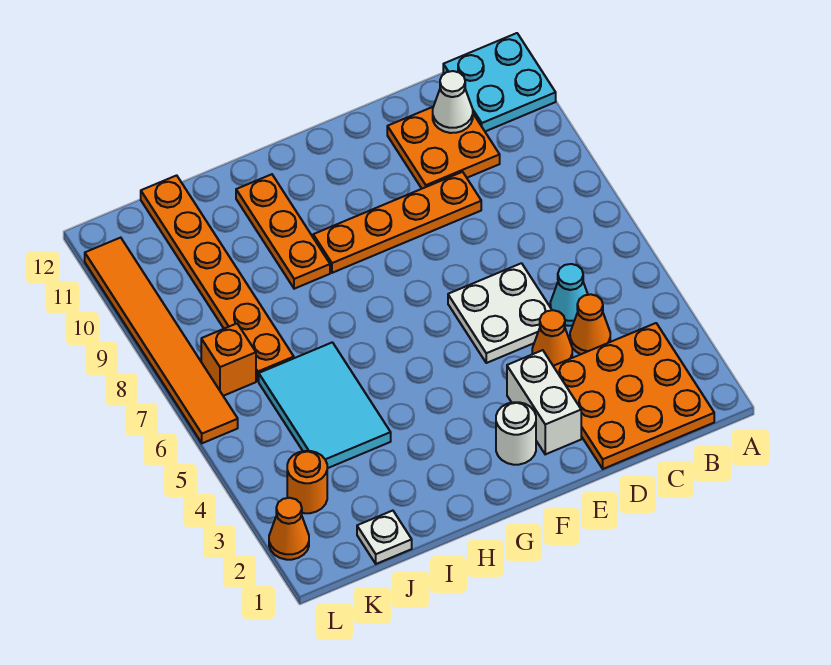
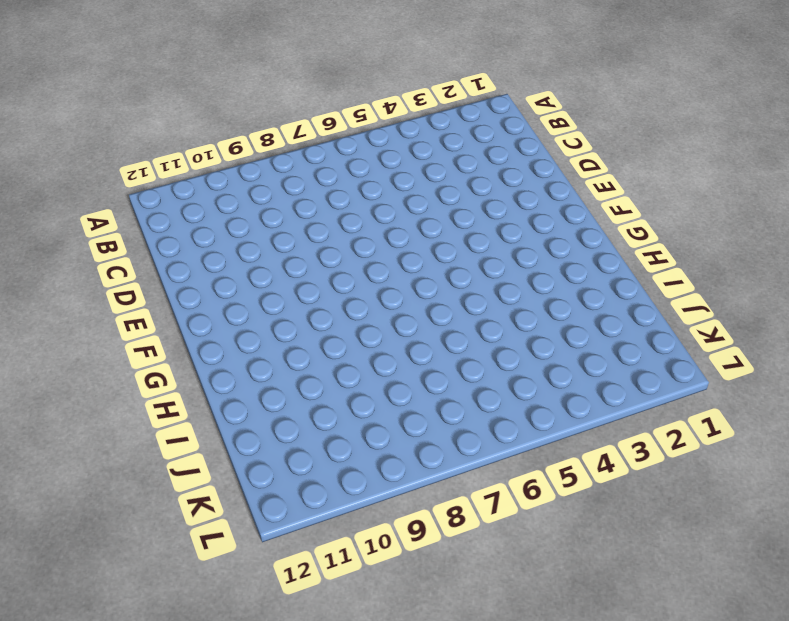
none -> cyan plate A11:B12 level 1
none -> orange plate B1:D3 level 1
none -> orange cone C4 level 1

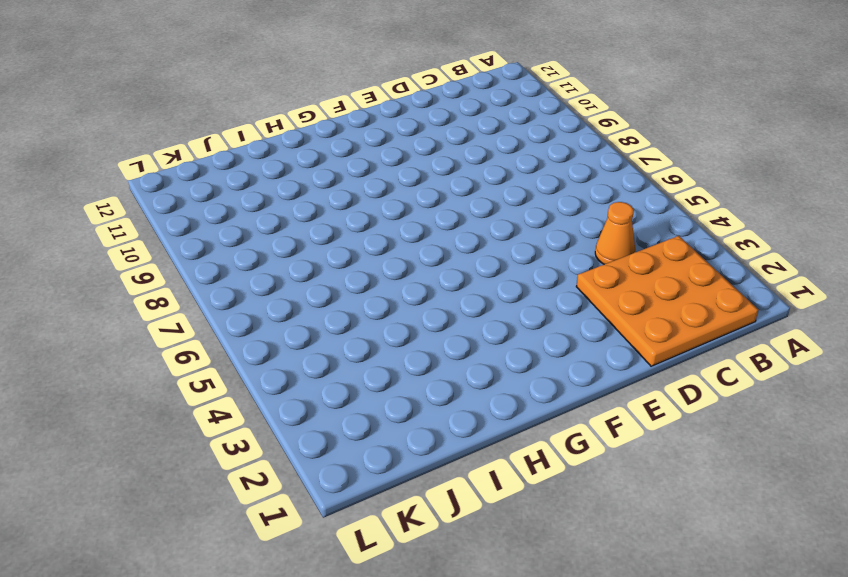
none -> cyan plate A11:B12 level 1
none -> cyan cone C5 level 1
none -> orange plate C10:D11 level 1

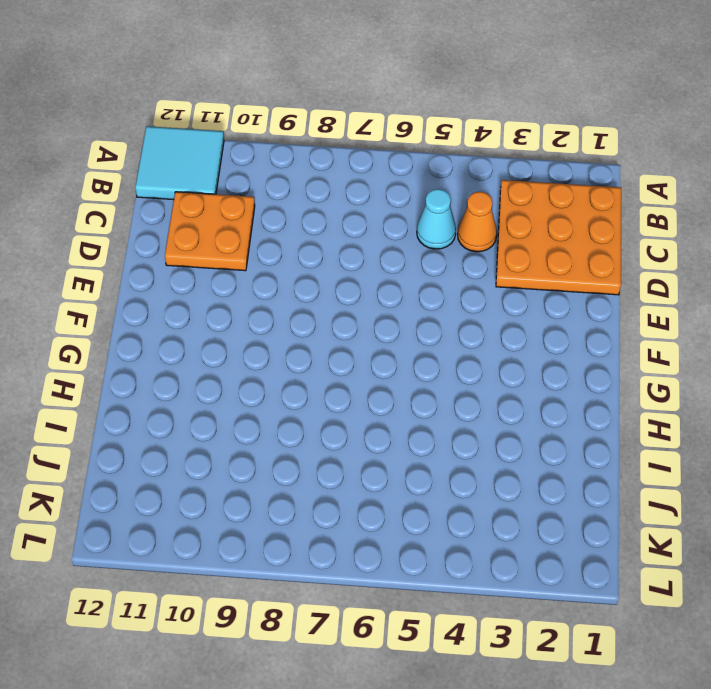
cyan tile A11:B12 level 1 -> cyan plate A11:B12 level 1
none -> orange cone D4 level 1
none -> white plate D5:E6 level 1
none -> orange plate D9:G9 level 1

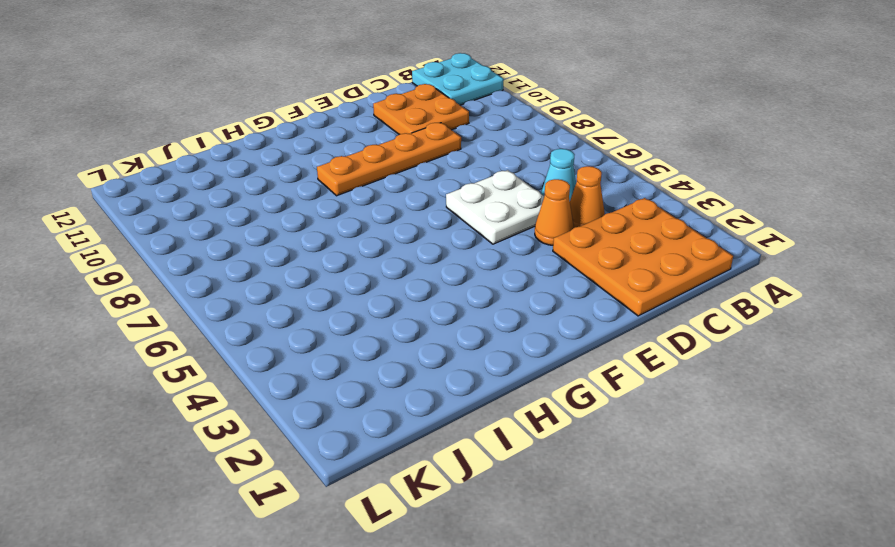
none -> white brick E2:E3 level 1
none -> white round brick F2 level 1
none -> orange plate H9:H11 level 1

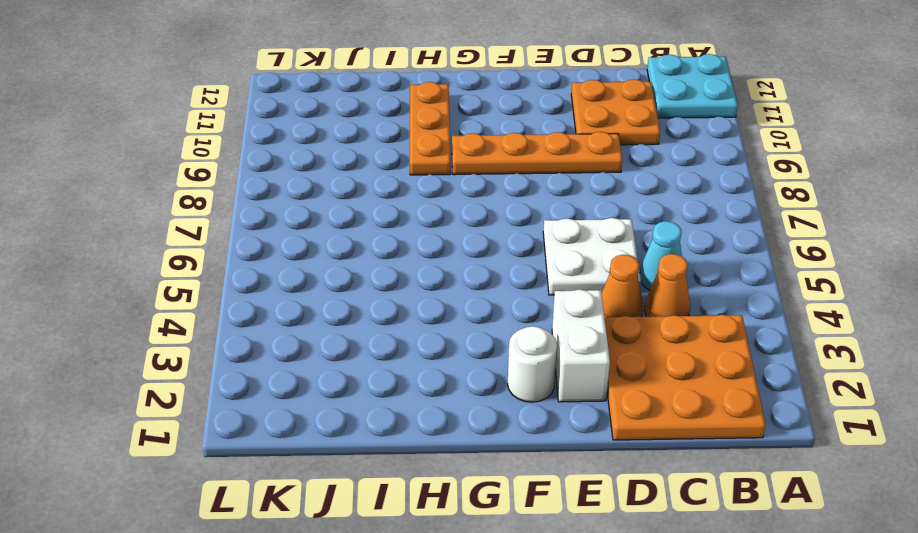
none -> cyan tile I4:J6 level 1
none -> white plate J1 level 1
none -> orange plate J7:J12 level 1

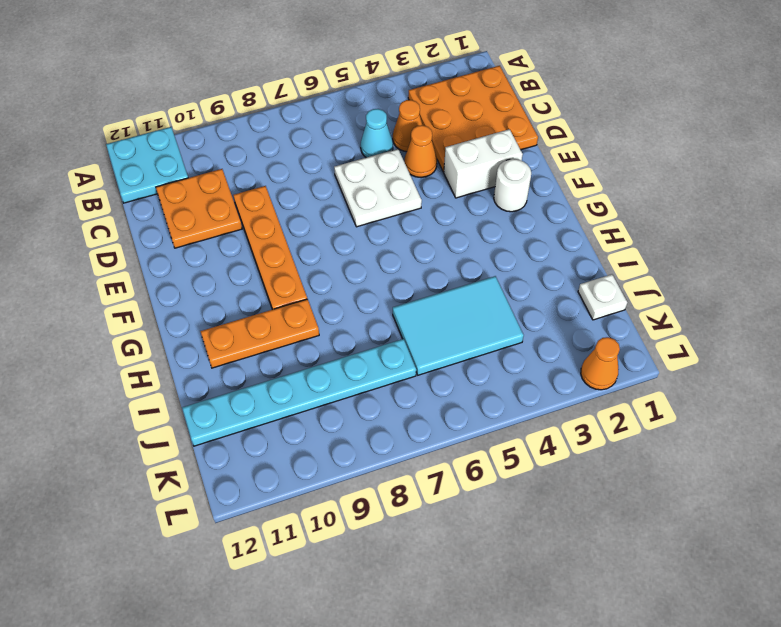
cyan plate J7:J12 level 1 -> orange plate J7:J12 level 1
none -> orange round brick K3 level 1
none -> orange brick K7 level 1
none -> orange tile L6:L11 level 1

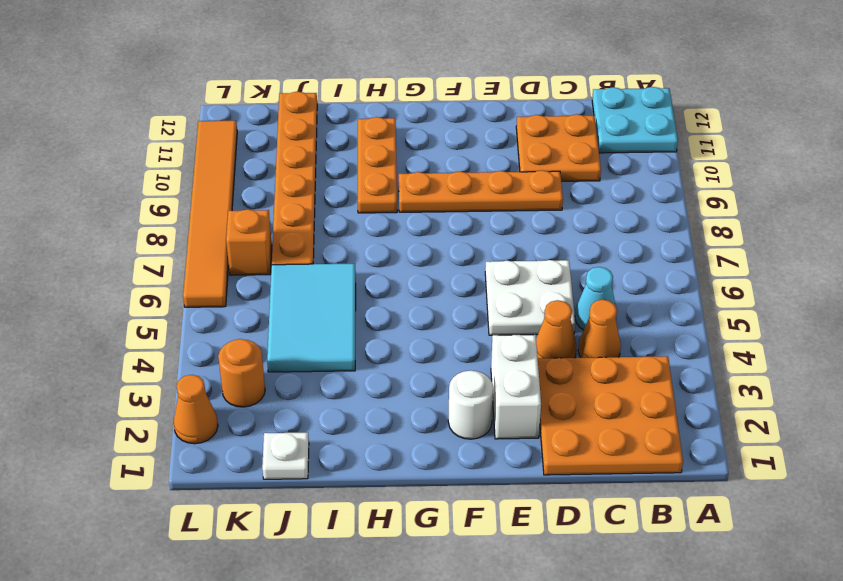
none -> white cone C11 level 2

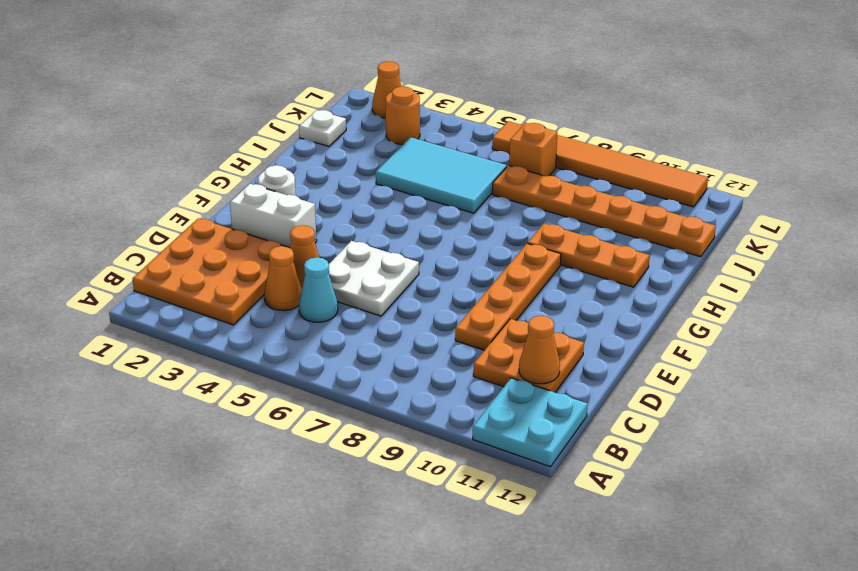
orange cone C11 level 2 -> white cone C11 level 2

